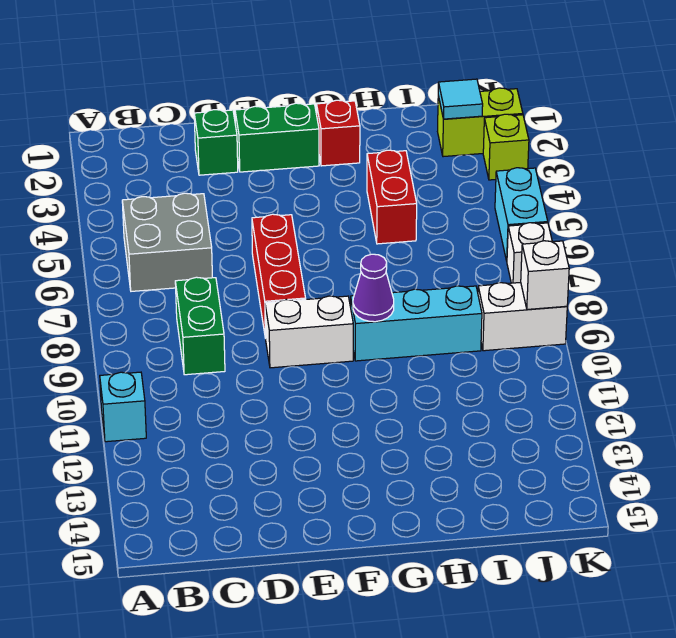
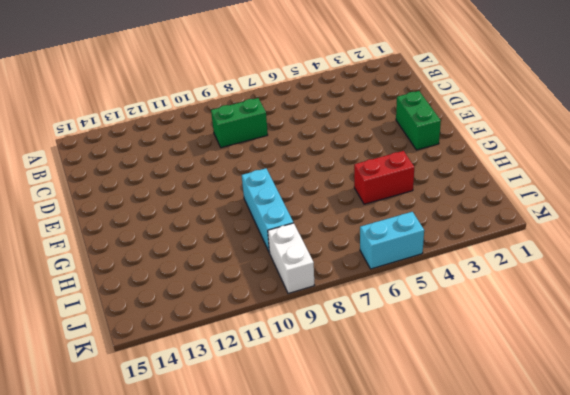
none -> cyan brick A11 level 1
none -> grey brick B5:C6 level 1
none -> green brick D2 level 1

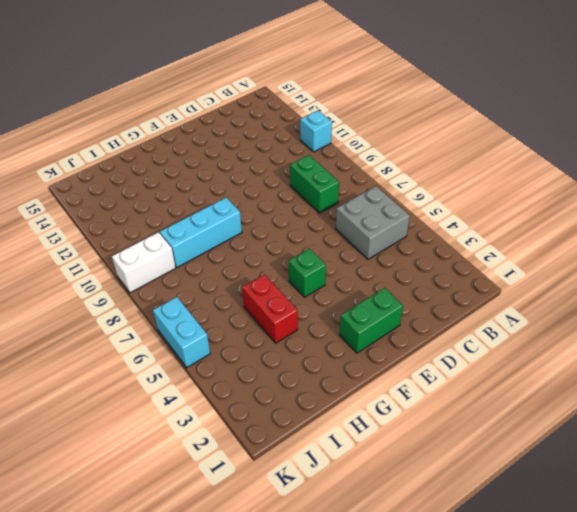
green brick F5 level 1 -> green brick D2 level 1
none -> red brick E6:E8 level 1
none -> white brick E9:F9 level 1
none -> red brick G2 level 1

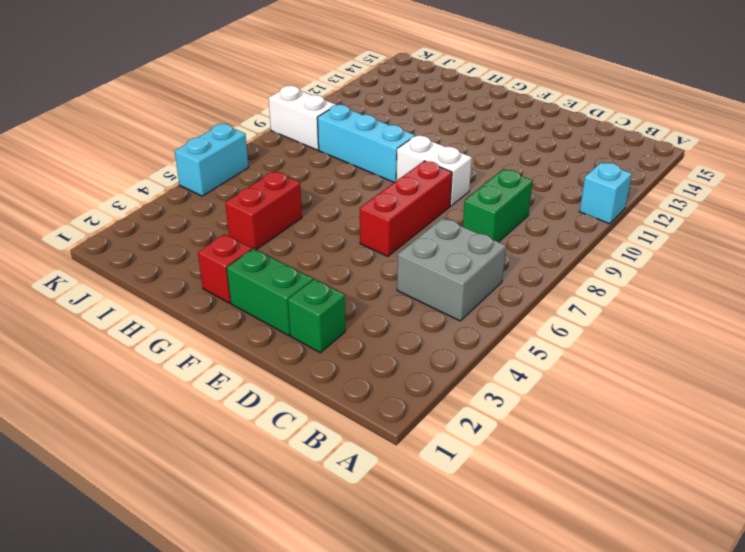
none -> lime brick J2:K2 level 1
none -> lime brick K3 level 1
none -> white brick K7 level 1

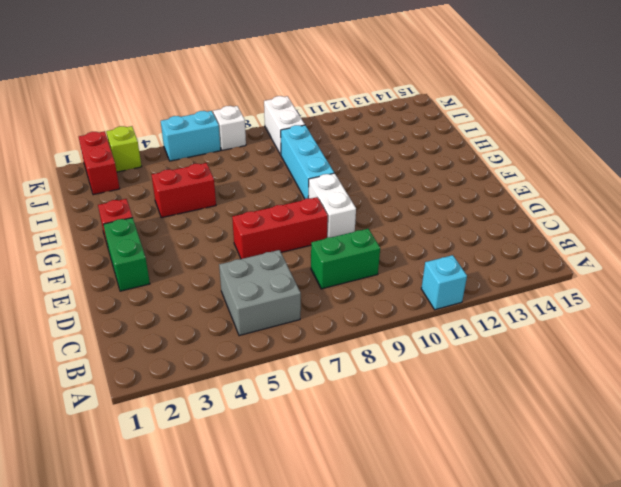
red brick J2:K2 level 1 -> lime brick J2:K2 level 1
none -> green brick D2 level 1
none -> purple cone G9 level 2
none -> cyan tile J2 level 2

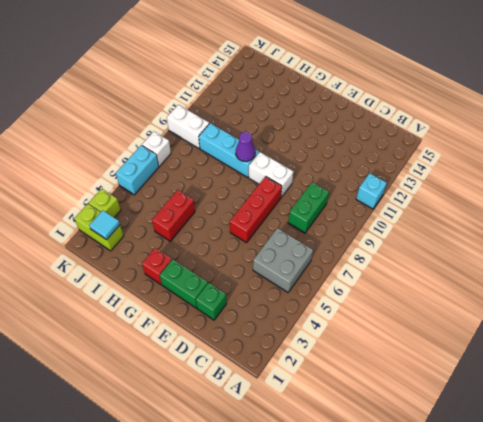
none -> white brick K9 level 2

